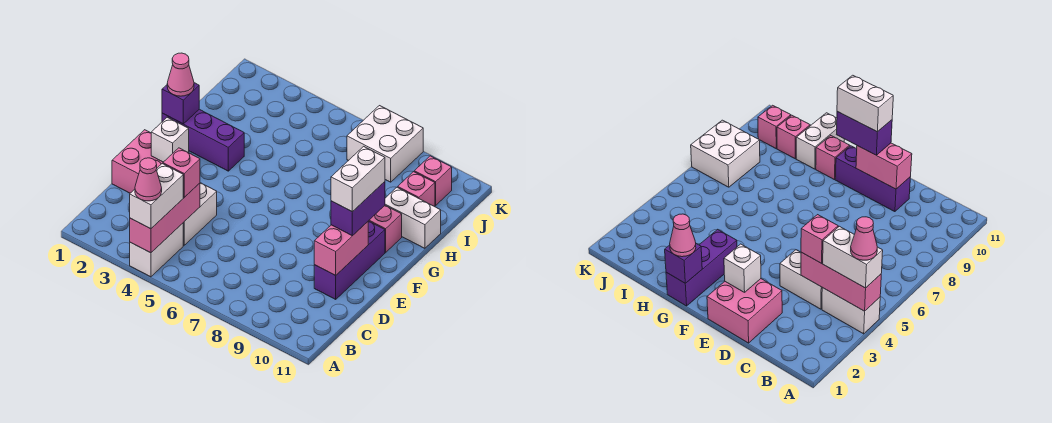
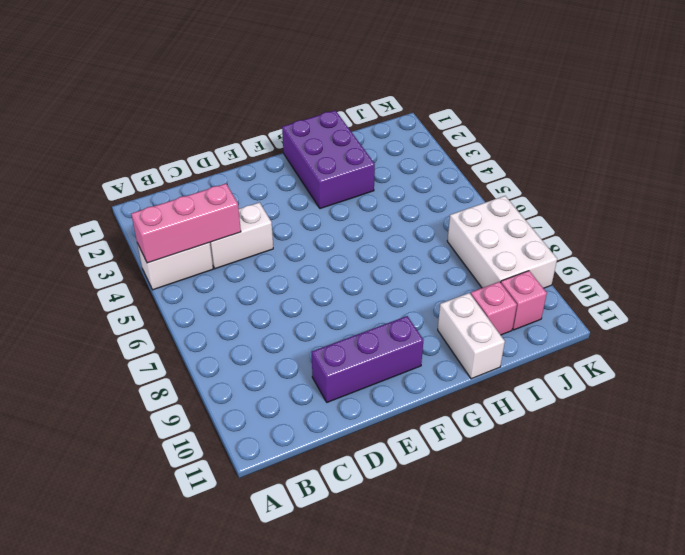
purple brick G1:H3 level 1 -> purple brick G1:G3 level 1
white brick J7:K9 level 1 -> white brick J7:K8 level 1
none -> pink brick D1:E2 level 1
none -> pink brick G10 level 1
none -> pink brick D10:E10 level 2

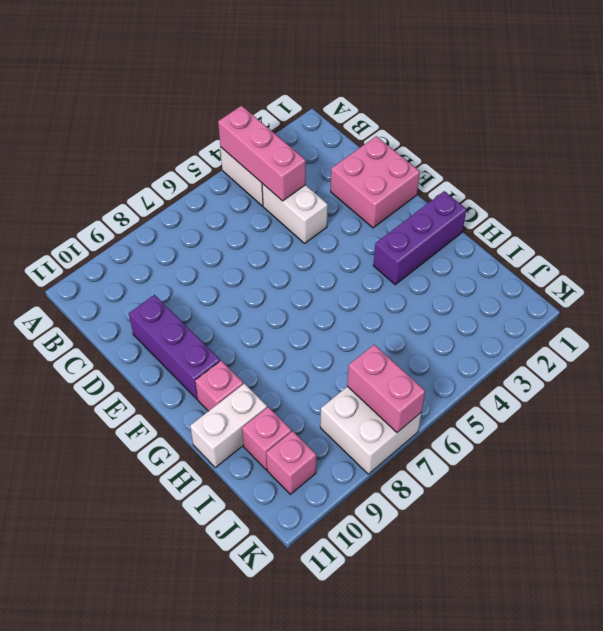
pink brick J7:K7 level 2 -> pink brick D10:E10 level 2
none -> white brick E2 level 2
none -> purple brick G1 level 2
none -> white brick A4:B4 level 3

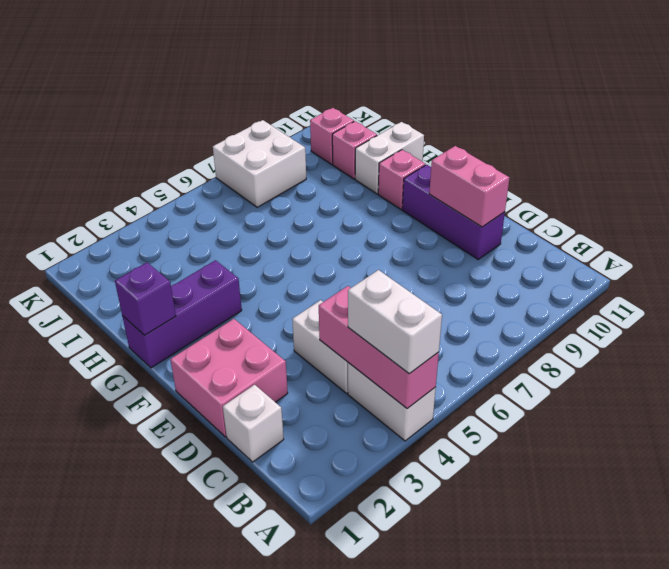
white brick C1 level 1 -> white brick E2 level 2
none -> pink brick C4 level 3
none -> purple brick E10:F10 level 3
none -> pink cone G1 level 3

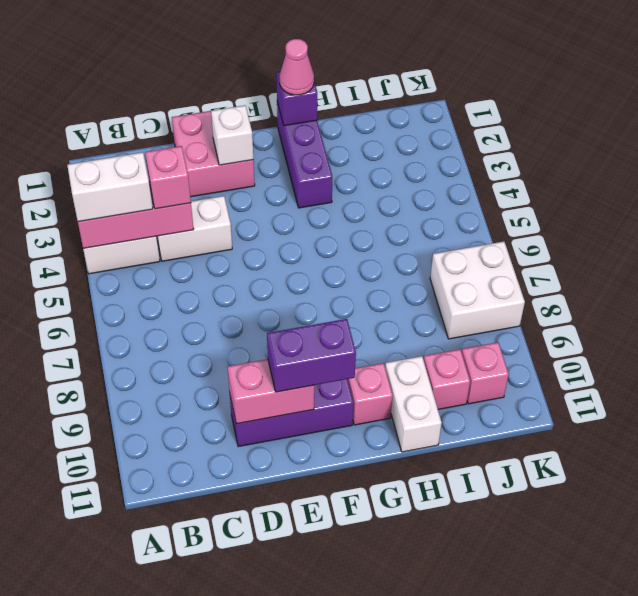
none -> pink cone A4 level 4
none -> white brick E10:F10 level 4

